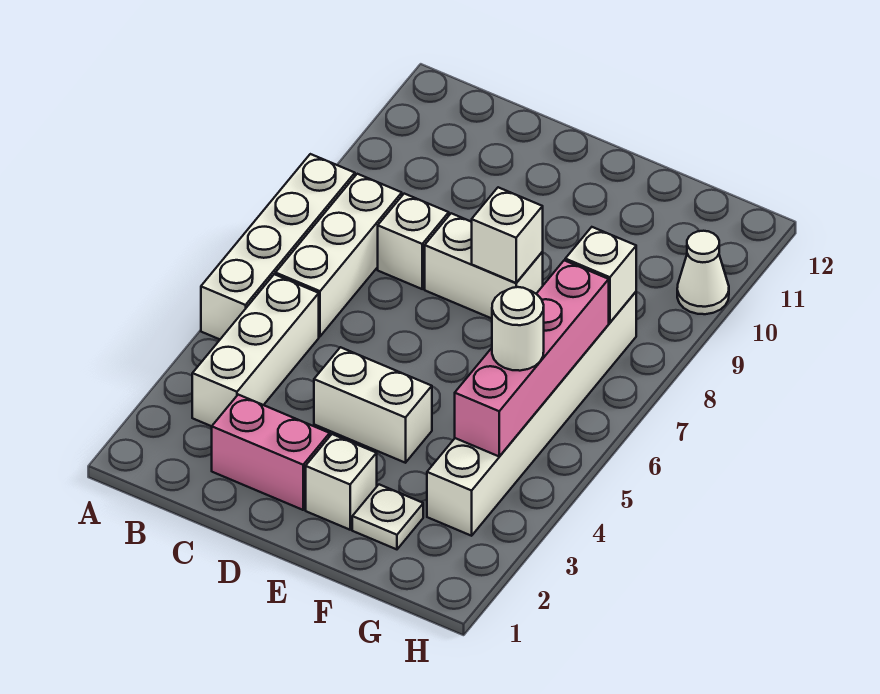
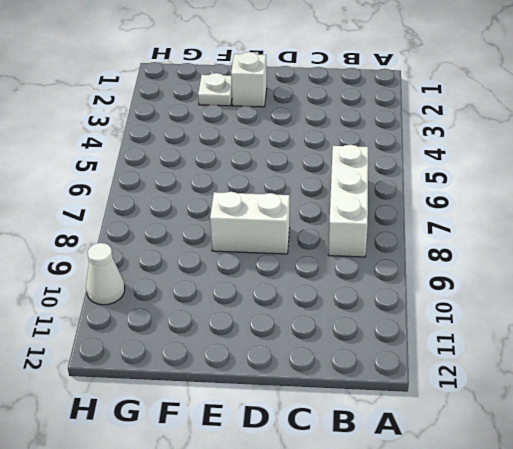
none -> white brick A5:A8 level 1
none -> white brick B3:B5 level 1
none -> pink brick C2:D2 level 1

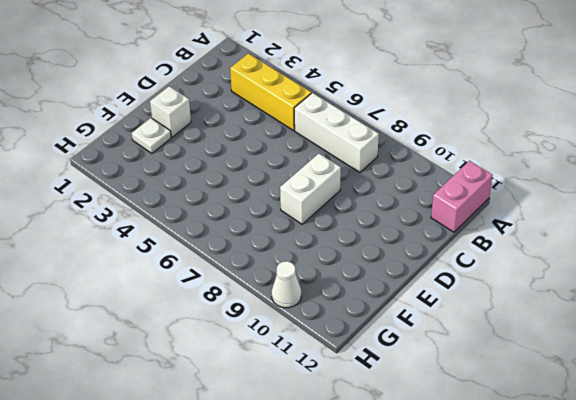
pink brick A12:B12 level 1 -> pink brick C2:D2 level 1
yellow brick B3:B5 level 1 -> white brick B3:B5 level 1
none -> white brick A5:A8 level 1
none -> white brick C8 level 1
none -> white brick D4:E4 level 1

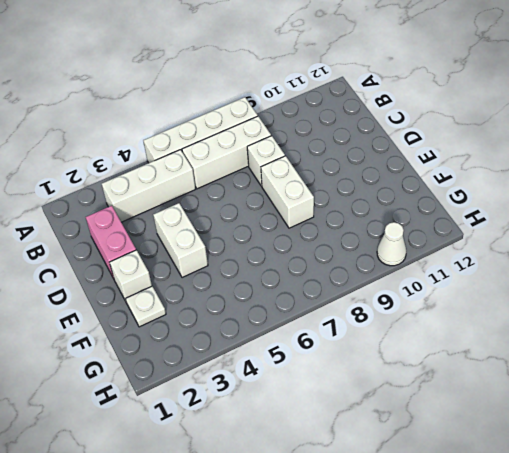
none -> white brick G3:G8 level 1
none -> white brick E8 level 2
none -> pink brick G4:G7 level 2

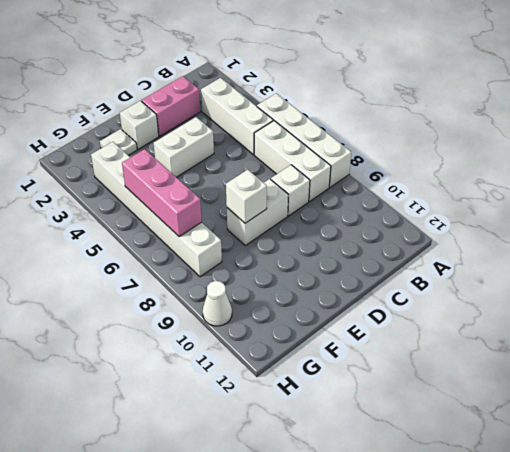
pink brick G5:G7 level 2 -> pink brick G4:G7 level 2
none -> white brick G8 level 2
none -> white round brick G5 level 3

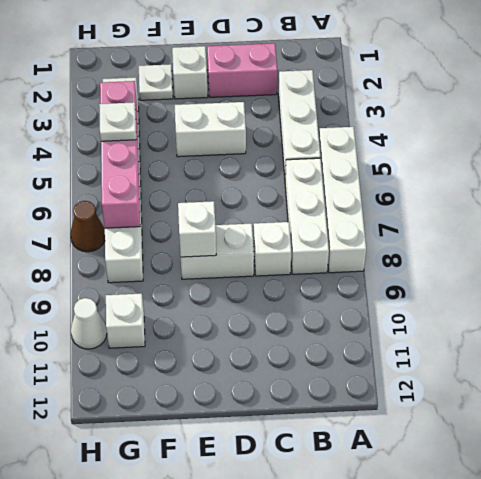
white plate G5 level 3 -> white round brick G5 level 3
white brick G10 level 1 -> white brick G8 level 2
brown cone H7 level 1 -> none

